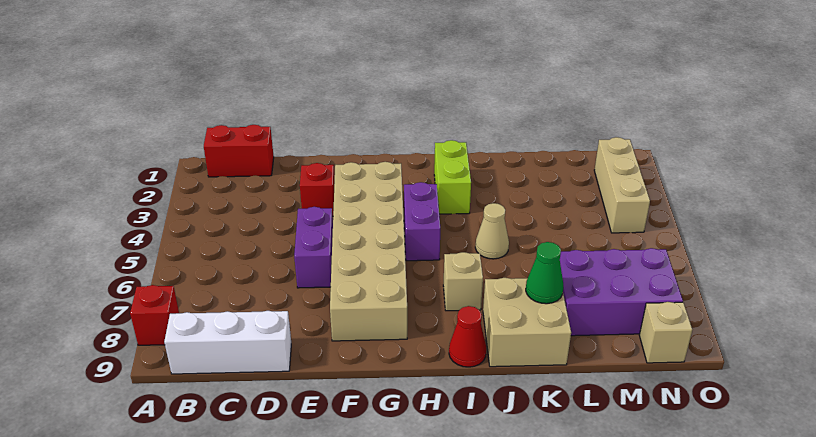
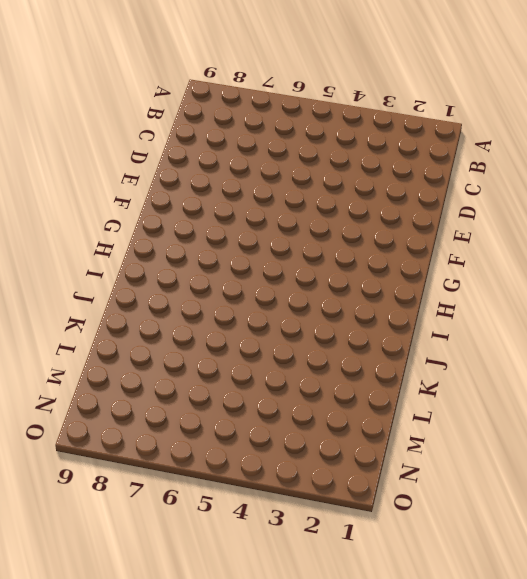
none -> red brick A8 level 1
none -> red brick B1:C1 level 1
none -> white brick B9:D9 level 1

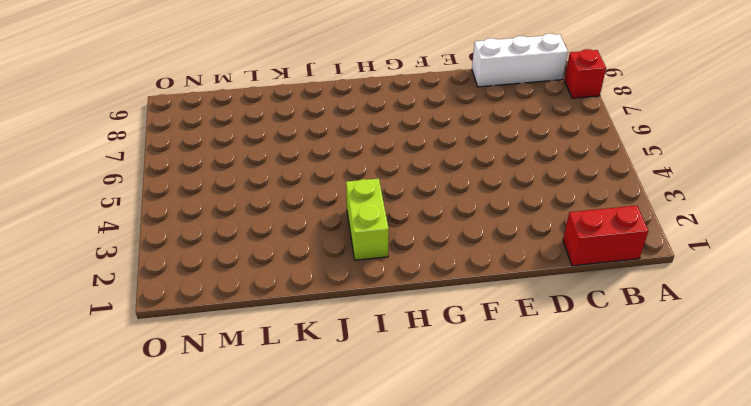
none -> red brick E3 level 1
none -> purple brick E5:E6 level 1
none -> tan brick F3:G8 level 1

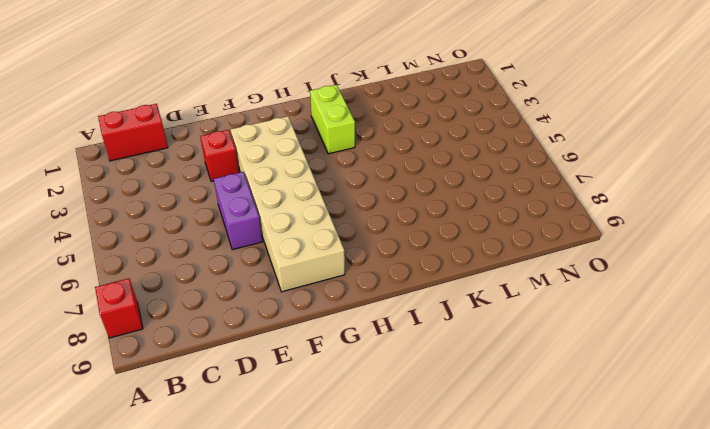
none -> white brick B9:D9 level 1
none -> purple brick H4:H5 level 1
none -> tan brick I7 level 1

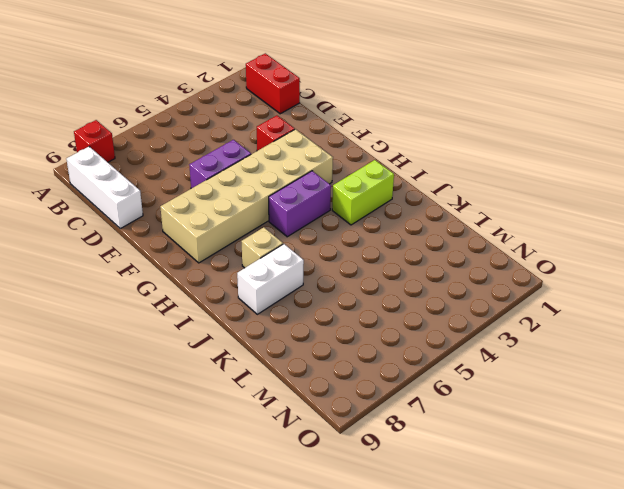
white brick J7:J8 level 1 -> tan brick J8:K9 level 1
none -> red cone I9 level 1
none -> tan cone J5 level 1
none -> purple brick L7:N8 level 1

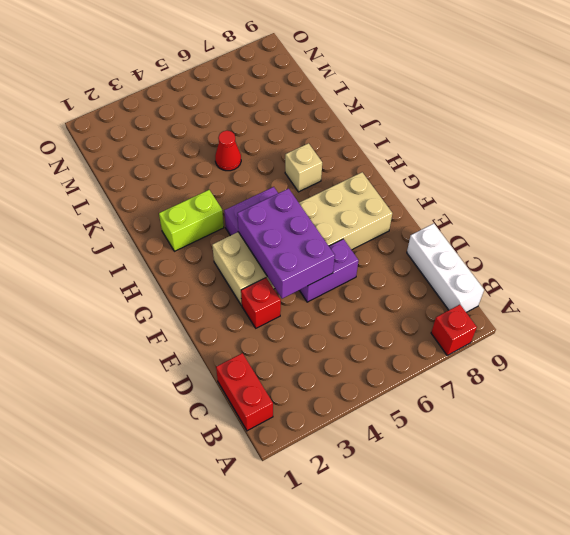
purple brick E4:G5 level 2 -> purple brick L7:N8 level 1
red cone K5 level 1 -> red cone I9 level 1
none -> tan cone J5 level 1
none -> tan brick J8:K9 level 1
none -> tan brick N2:N4 level 1

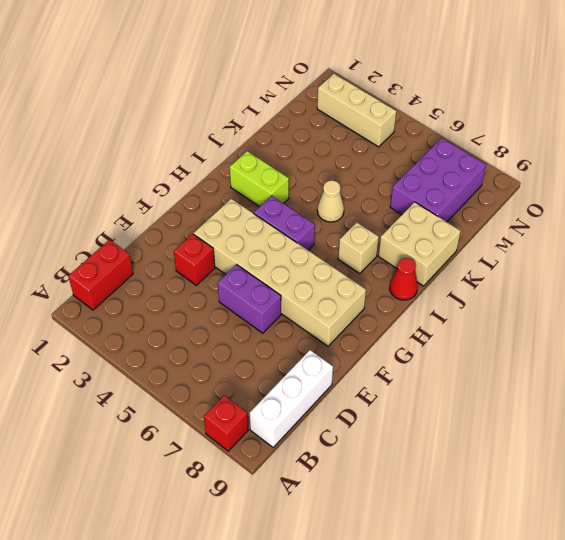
none -> tan brick N9 level 1
none -> green cone K8 level 2

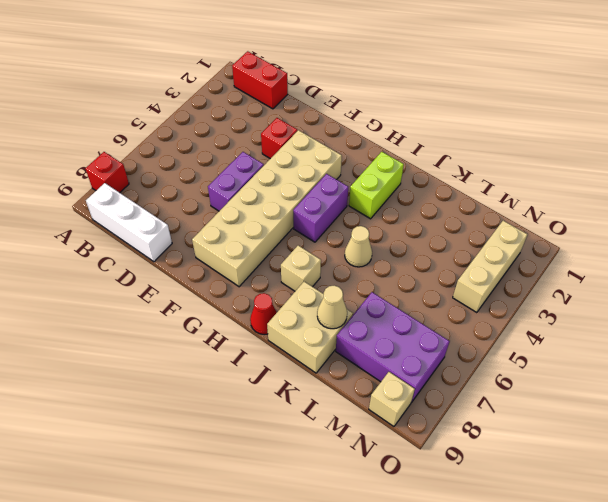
tan cone K8 level 2 -> green cone K8 level 2

